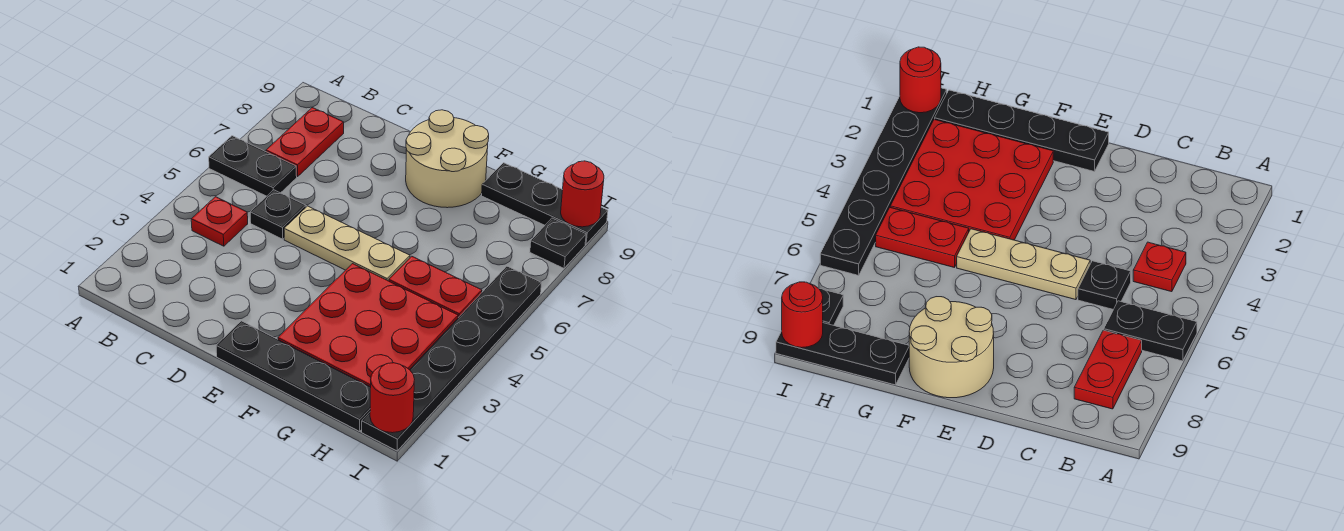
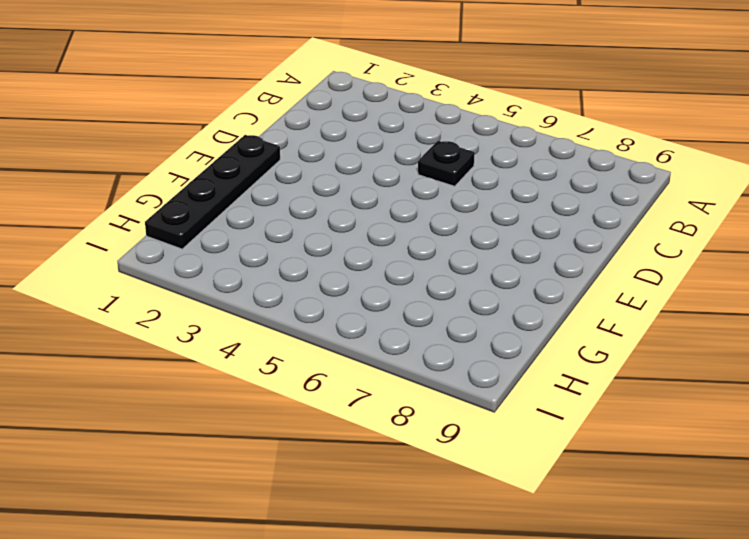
none -> black plate A6:B6 level 1
none -> red plate B4 level 1
none -> red plate B7:B8 level 1

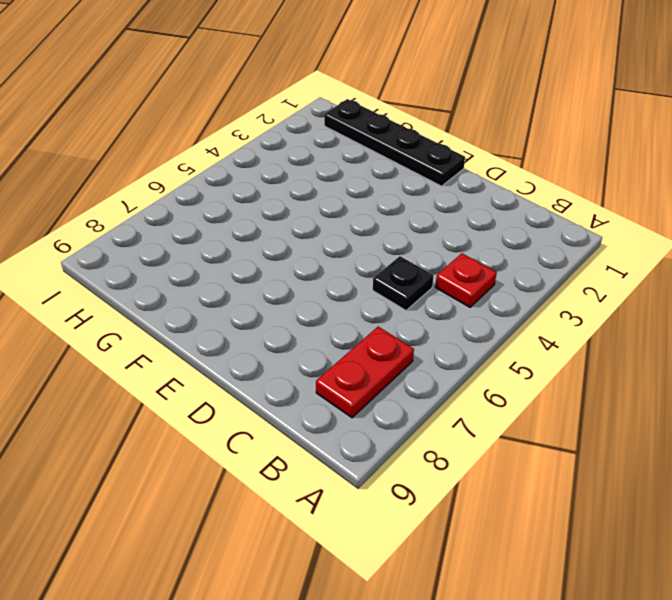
none -> black plate A6:B6 level 1
none -> tan plate D5:F5 level 1
none -> tan round brick E8:F9 level 1

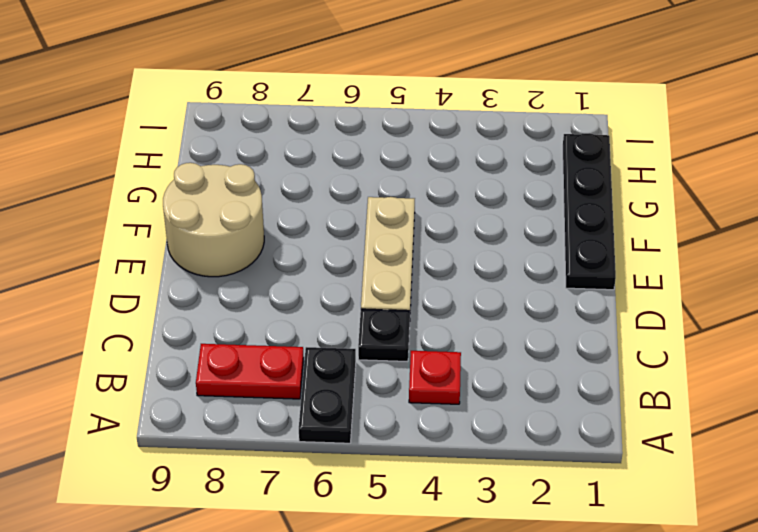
none -> red plate F2:H4 level 1
none -> red plate G5:H5 level 1
none -> black plate G9:I9 level 1

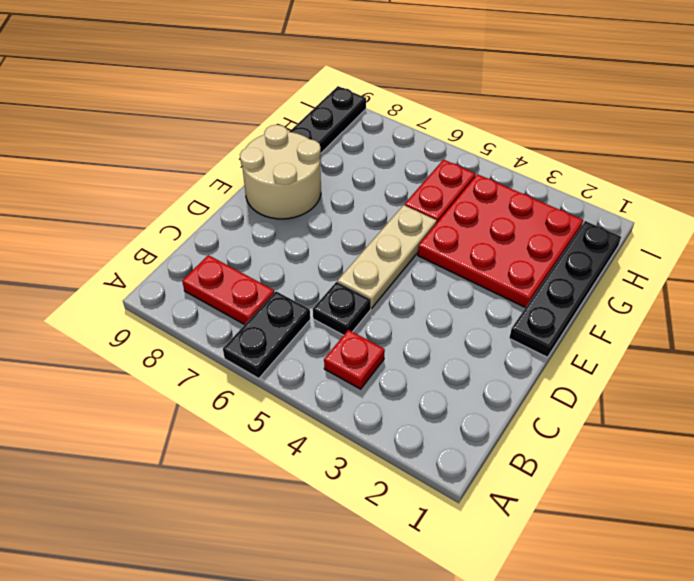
none -> black plate I1:I6 level 1
none -> black plate I8 level 1
none -> red round brick I1 level 2

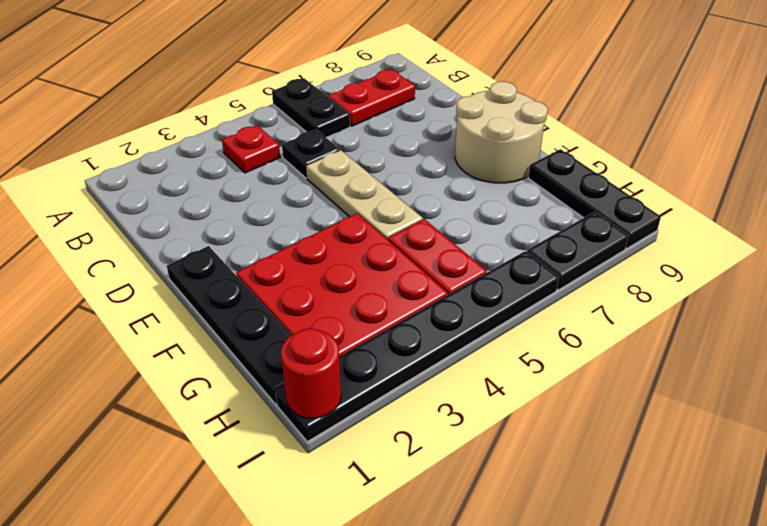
black plate I7:I8 level 1 -> black plate I8 level 1
none -> red round brick I9 level 2

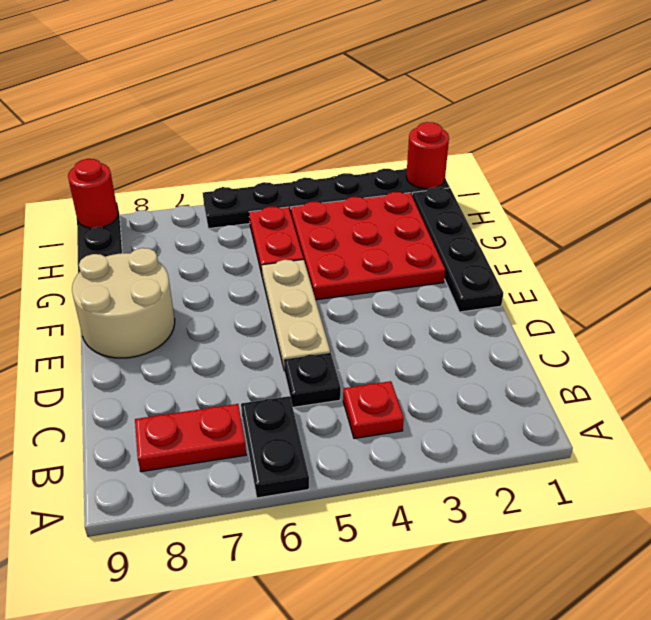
none -> black plate I8 level 1

